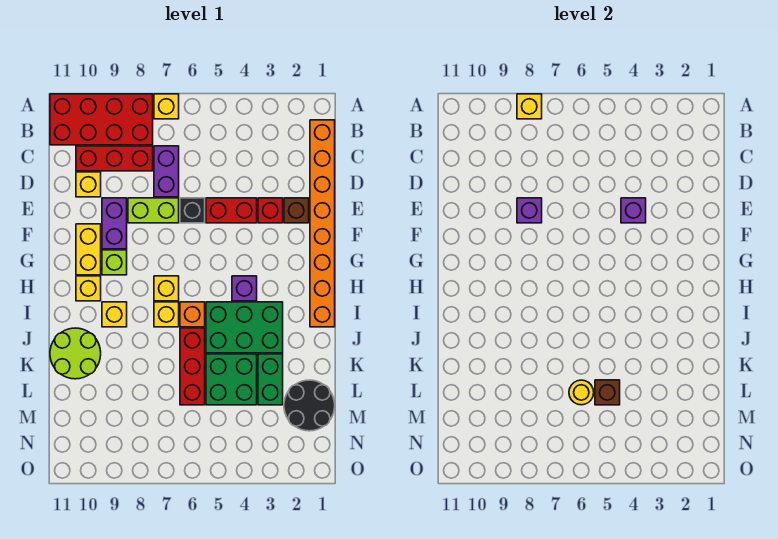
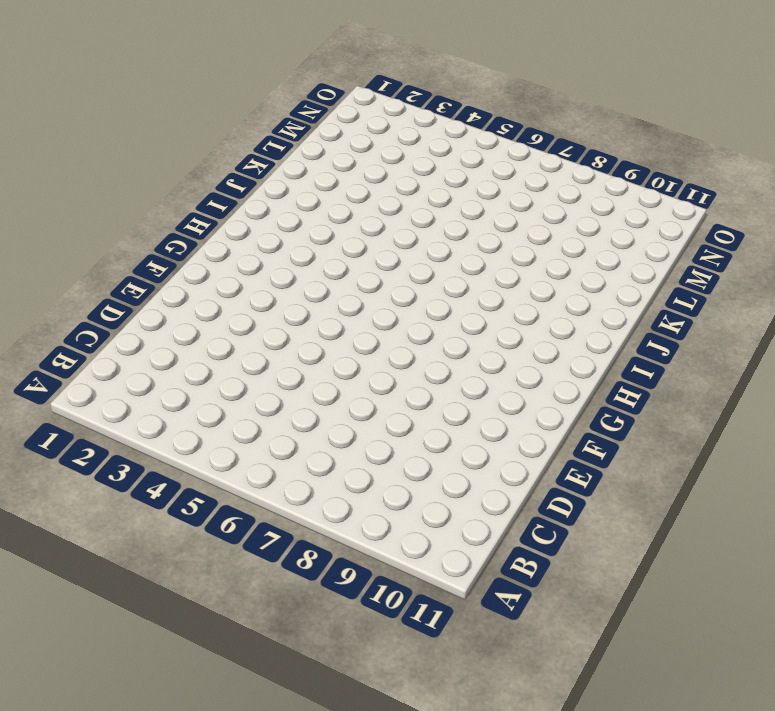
none -> yellow brick A7 level 1
none -> red brick A8:B11 level 1
none -> orange brick B1:I1 level 1
none -> purple brick C7:D7 level 1

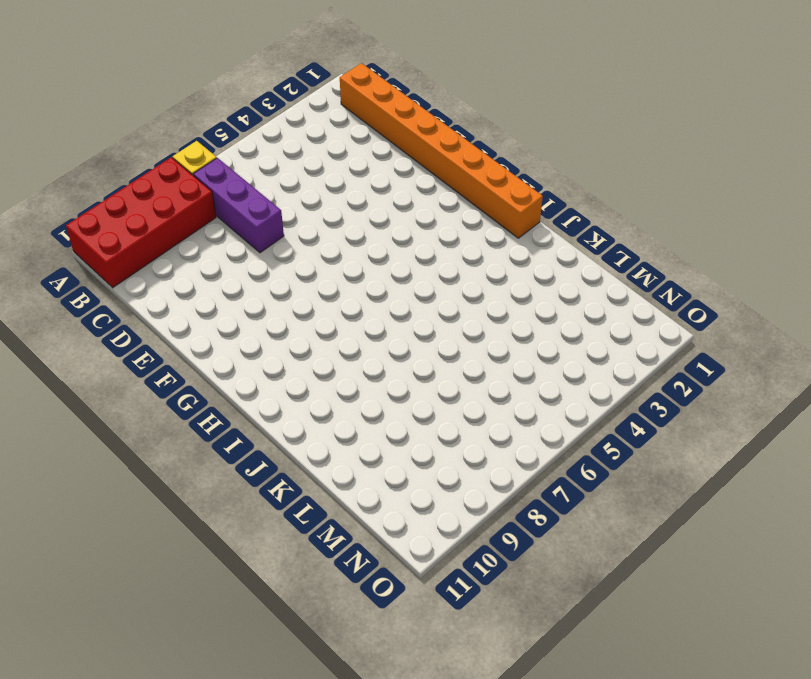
purple brick B7:D7 level 1 -> purple brick C7:D7 level 1
none -> red brick C8:C10 level 1
none -> yellow brick D10 level 1
none -> brown brick E2 level 1
none -> red brick E3 level 1

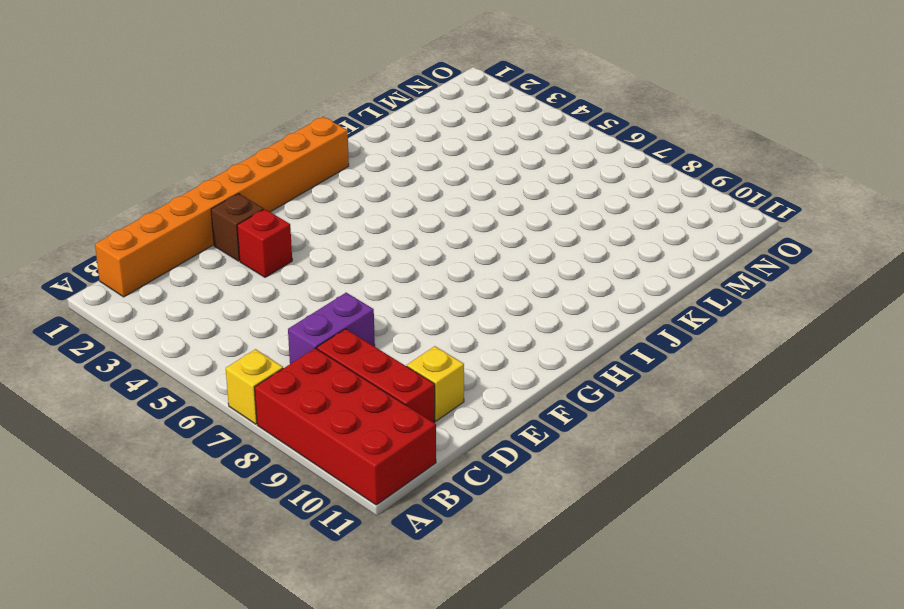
none -> red brick E4:E5 level 1
none -> black brick E6 level 1
none -> lime brick E7:E8 level 1
none -> purple brick E9:F9 level 1

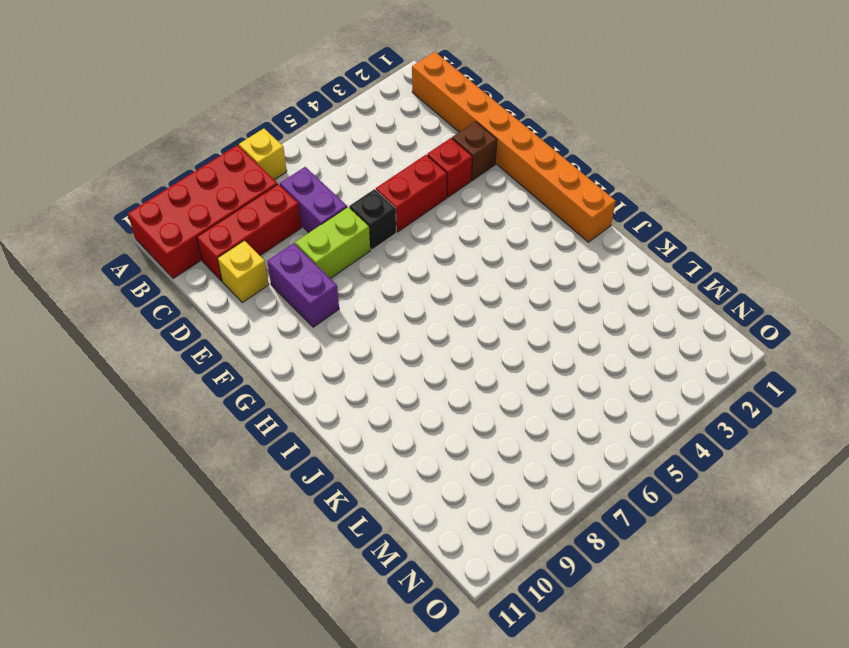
none -> yellow brick F10:G10 level 1
none -> lime brick G9 level 1
none -> purple brick H4 level 1
none -> yellow brick H7 level 1

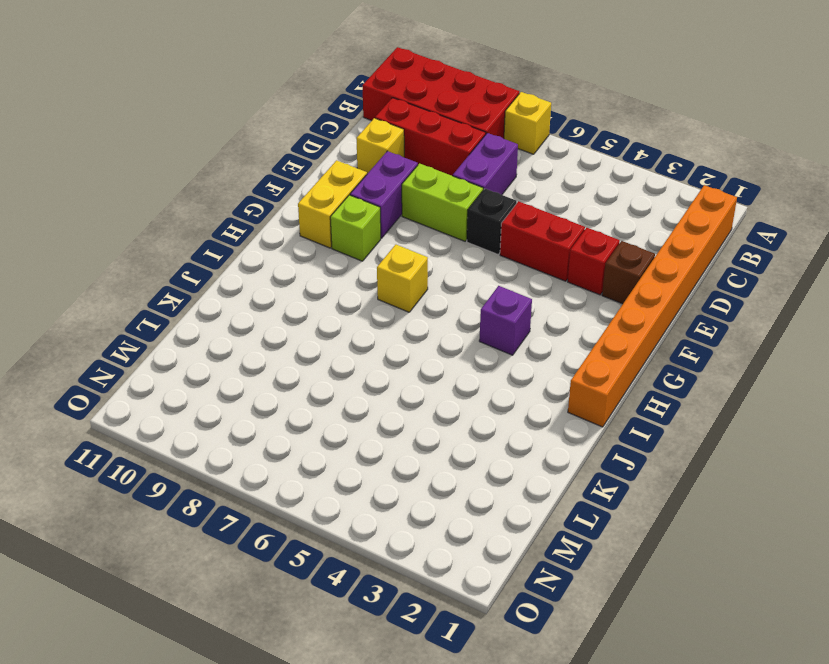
none -> yellow brick H10 level 1
none -> green brick I3:J5 level 1
none -> orange brick I6 level 1
none -> yellow brick I7 level 1

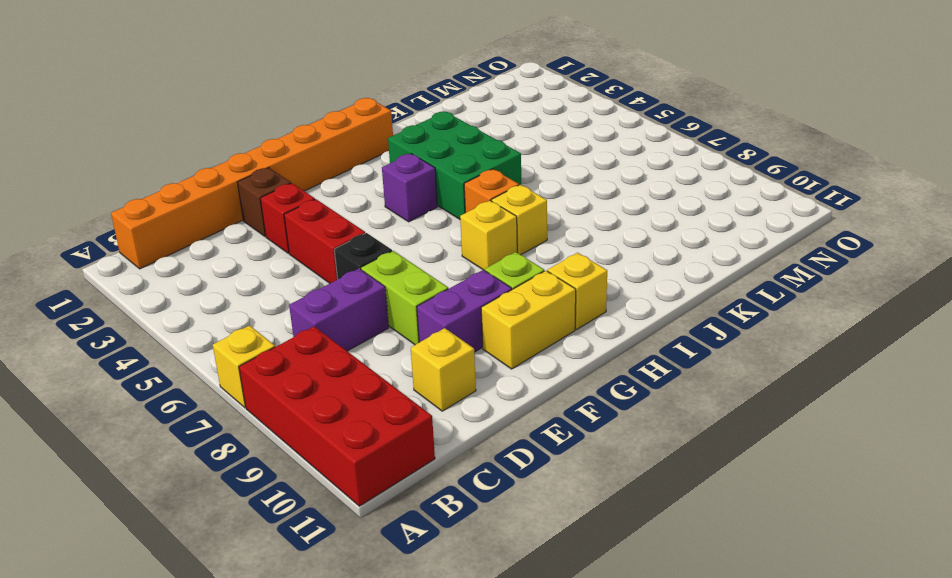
none -> red brick C8:C10 level 1
none -> yellow brick I9 level 1
none -> red brick J6:L6 level 1
none -> lime round brick J10:K11 level 1

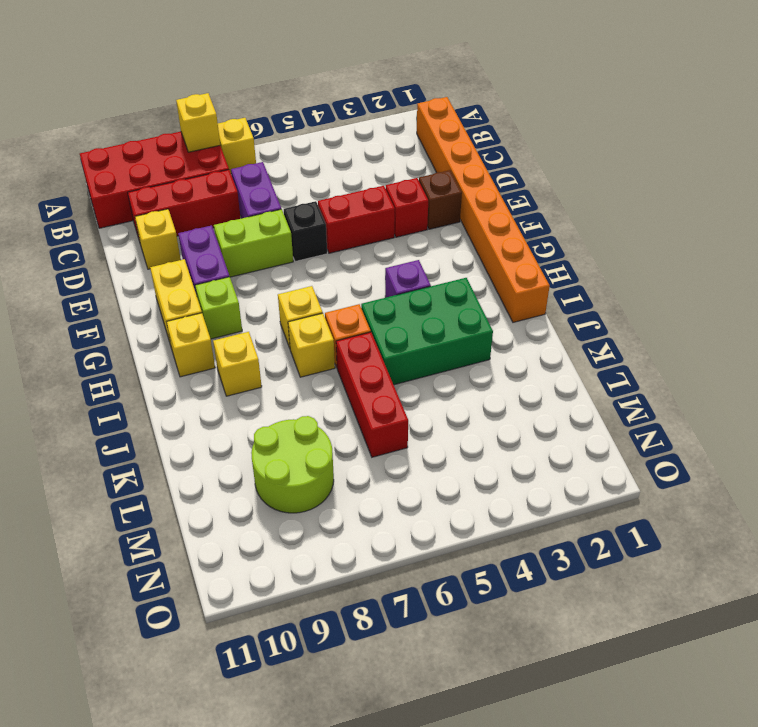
lime round brick L8:M9 level 1 -> lime round brick J10:K11 level 1
none -> green brick K3:L3 level 1
none -> green brick K4:L5 level 1
none -> black round brick L1:M2 level 1
none -> purple brick E4 level 2

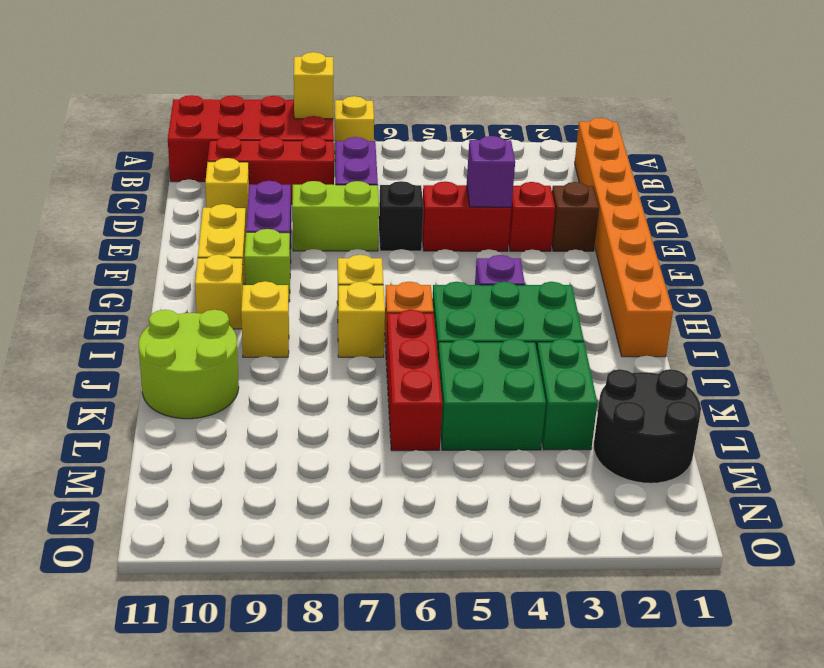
none -> purple brick E8 level 2
none -> brown brick L5 level 2
none -> yellow round brick L6 level 2

